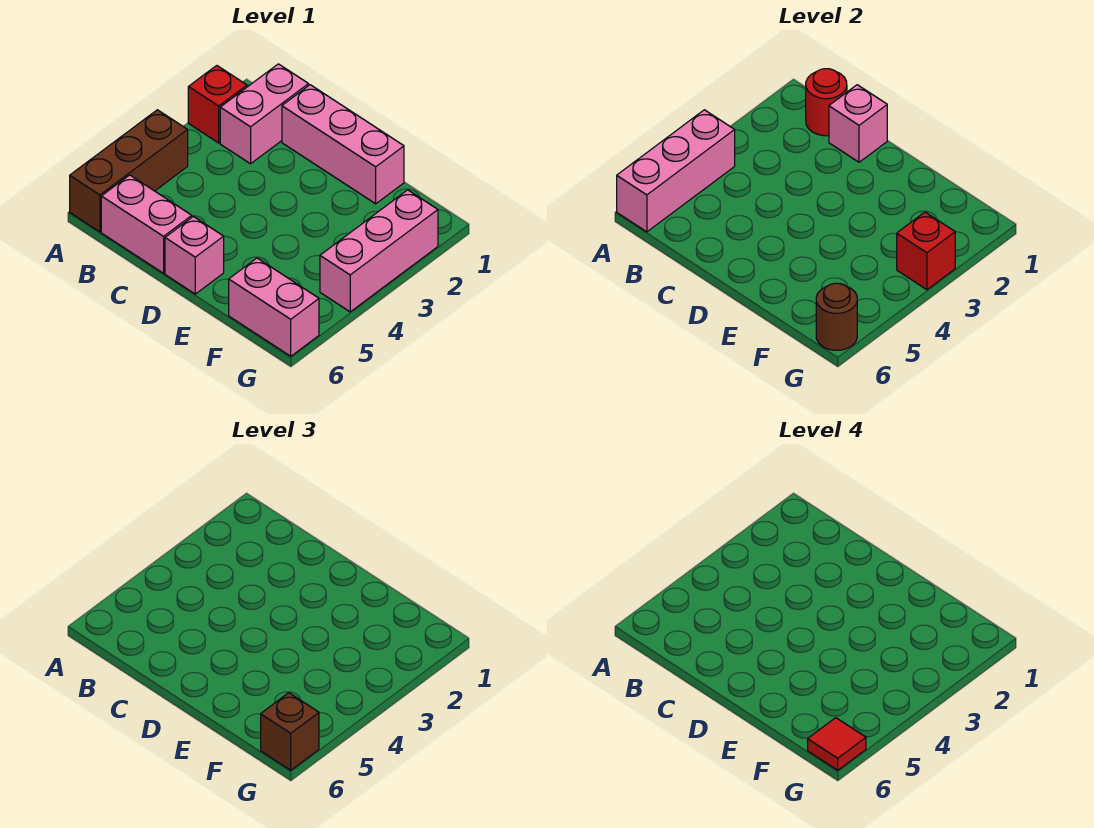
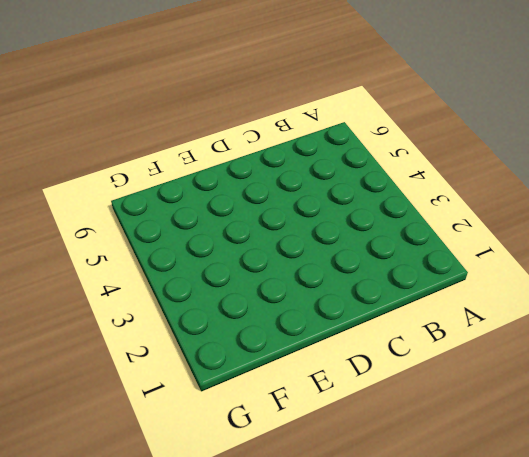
none -> red brick A2 level 1
none -> brown brick A4:A6 level 1
none -> pink brick B1:B2 level 1

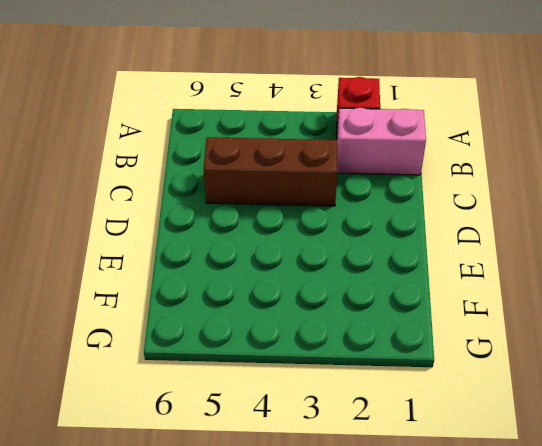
brown brick C3:C5 level 1 -> brown brick A4:A6 level 1
none -> pink brick B6:C6 level 1
none -> pink brick C1:E1 level 1
none -> pink brick D6 level 1

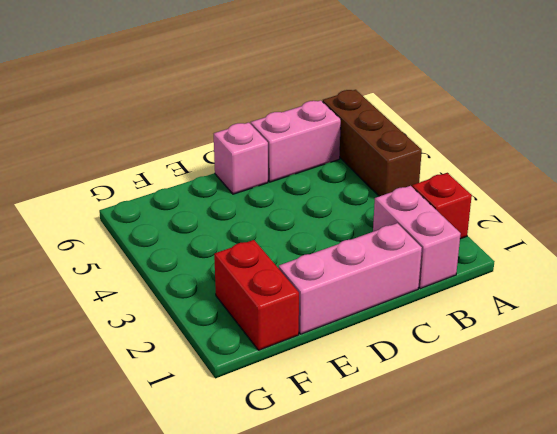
red brick F1:F2 level 1 -> none
none -> pink brick F6:G6 level 1
none -> pink brick G2:G4 level 1
none -> pink brick A4:A6 level 2

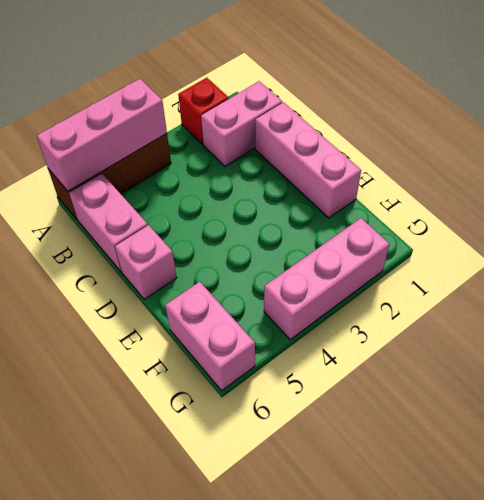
none -> red round brick B1 level 2
none -> pink brick C1 level 2
none -> red brick G3 level 2

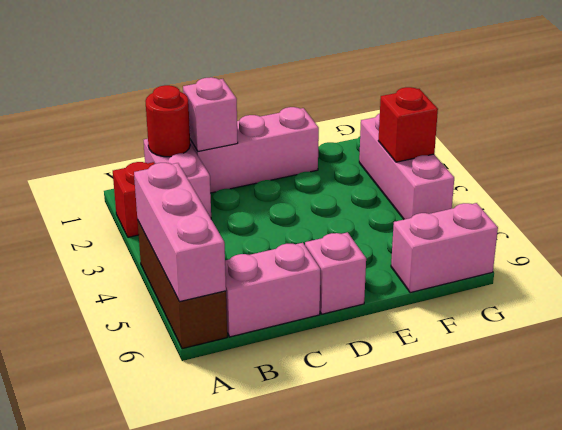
none -> brown round brick G6 level 2
none -> brown brick G6 level 3
none -> red tile G6 level 4

